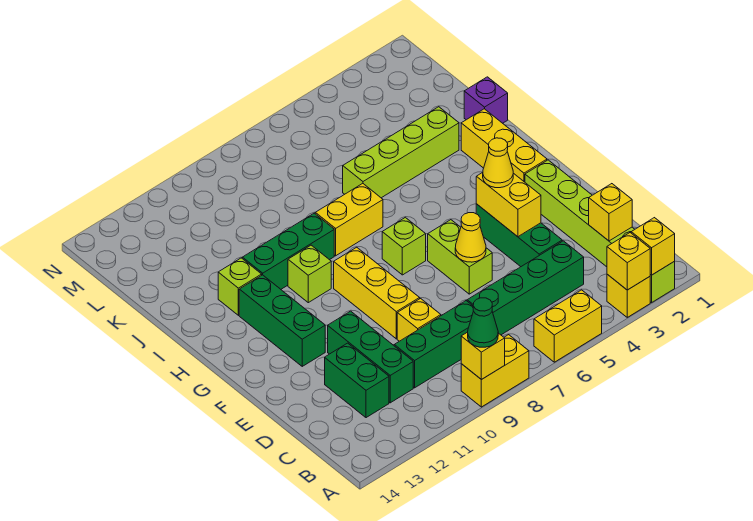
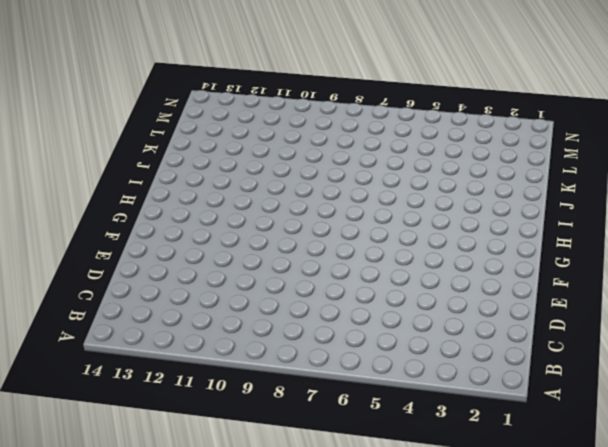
none -> lime brick A2:F2 level 1
none -> yellow brick A3 level 1
none -> yellow brick A5:A6 level 1

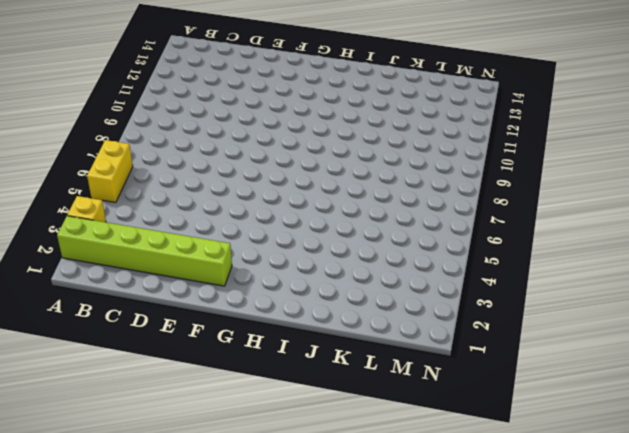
none -> yellow brick A8:A9 level 1
none -> green brick C4:C7 level 1
none -> green brick C8:C10 level 1

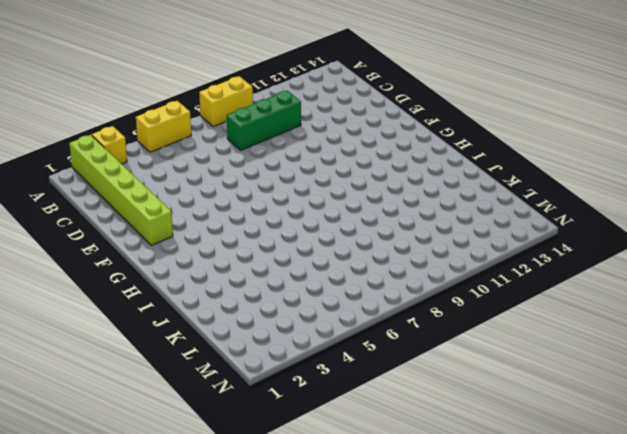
none -> green brick C4:C7 level 1
none -> green brick C11:E11 level 1
none -> green brick C12:D12 level 1

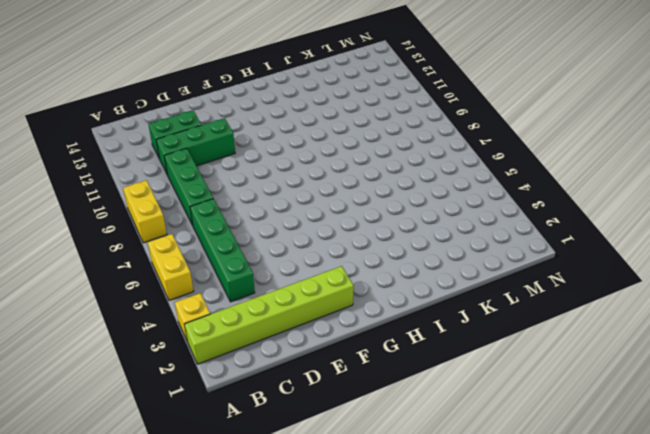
none -> green brick D4:F4 level 1
none -> yellow brick D9 level 1
none -> lime brick E6:F6 level 1

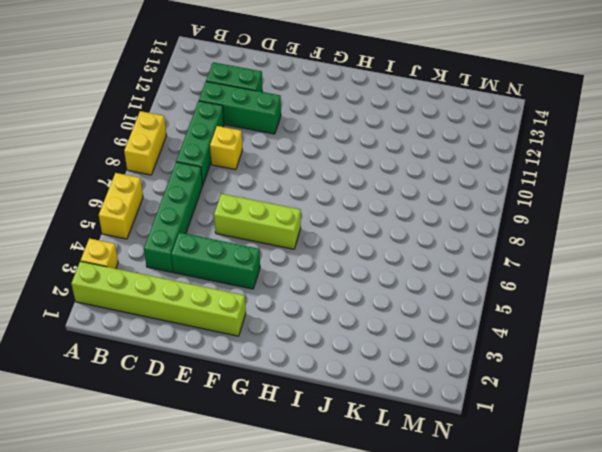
lime brick E6:G6 level 1 -> lime brick E6:F6 level 1
none -> yellow brick E9:G9 level 1
none -> green brick F12:H12 level 1
none -> yellow brick G2:I2 level 1

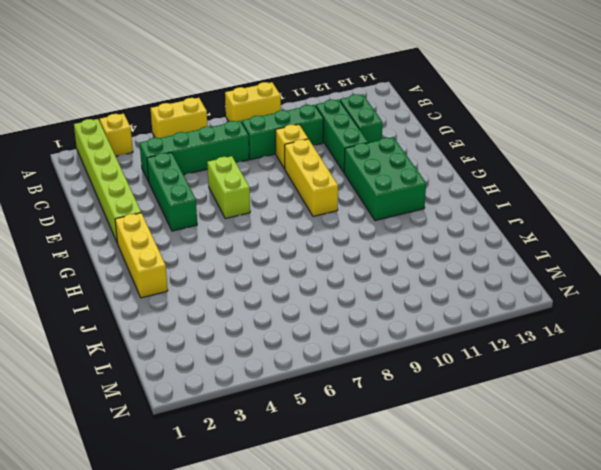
green brick F11:H12 level 1 -> green brick F12:H12 level 1
none -> lime brick G7 level 1
none -> lime brick H10 level 1
none -> yellow brick I7:I8 level 1

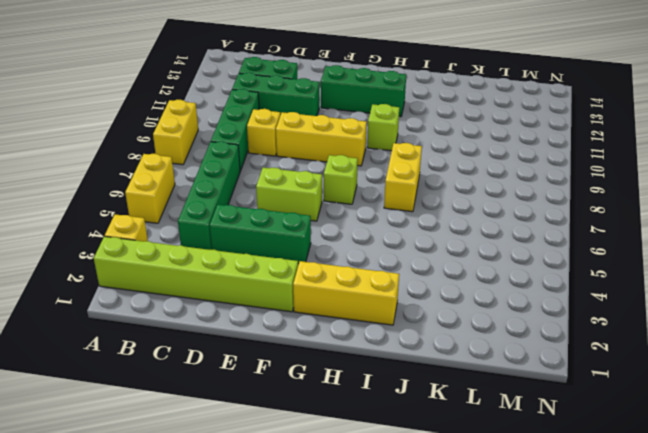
none -> green brick I9:I11 level 1
none -> lime brick I12 level 1
none -> purple brick J1 level 1

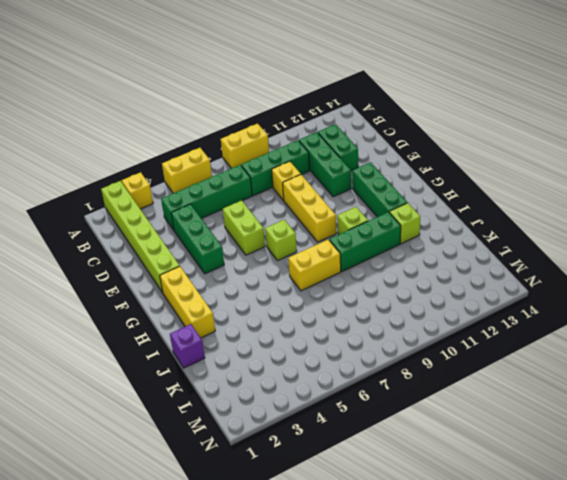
none -> lime brick J3:J6 level 1
none -> yellow brick A2 level 2
none -> yellow brick A3 level 2

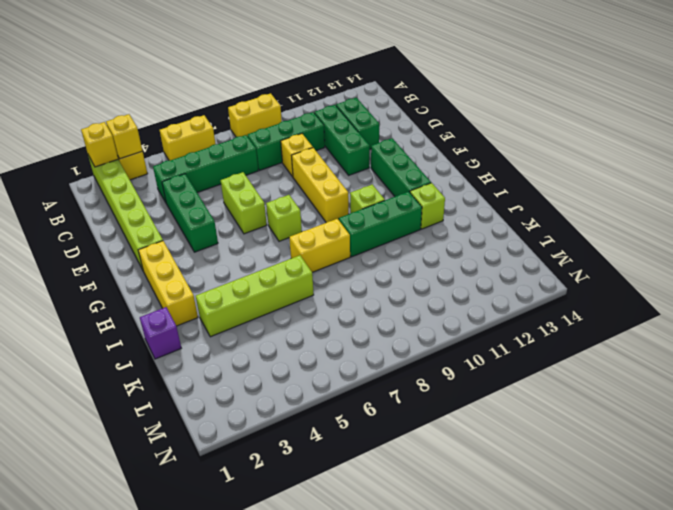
none -> yellow brick A9 level 2
none -> yellow brick C2 level 2
none -> yellow brick E4:F4 level 2

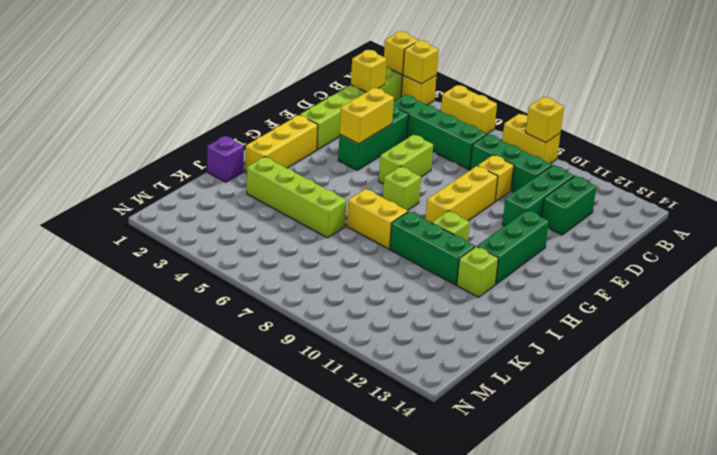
none -> yellow cone E6 level 2
none -> green cone A9 level 3
none -> yellow cone F4 level 3

